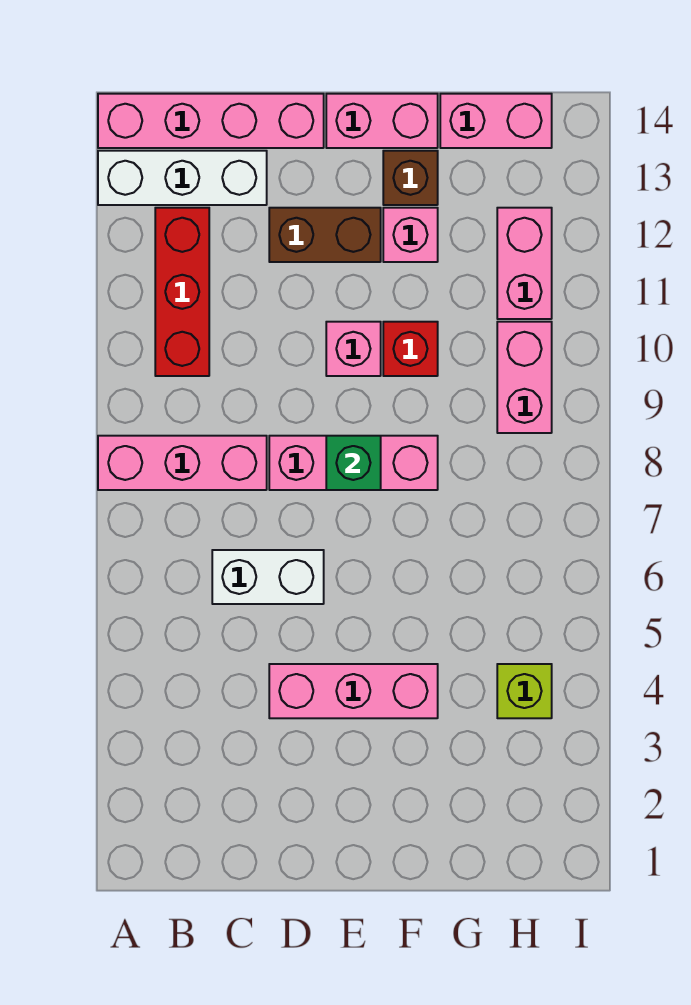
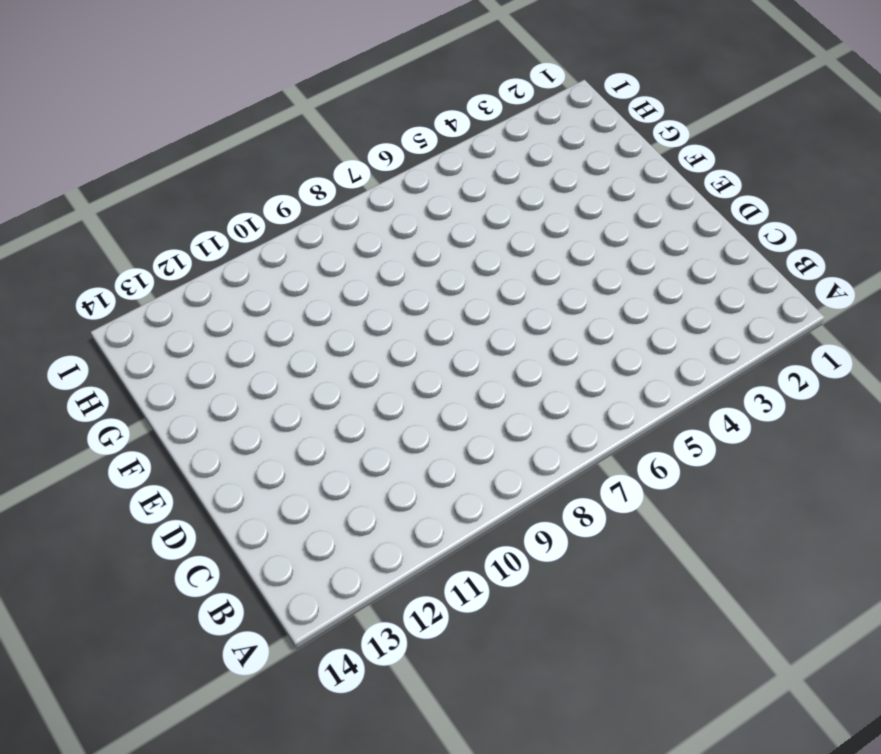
none -> pink brick A8:C8 level 1
none -> white brick A13:C13 level 1
none -> pink brick A14:D14 level 1

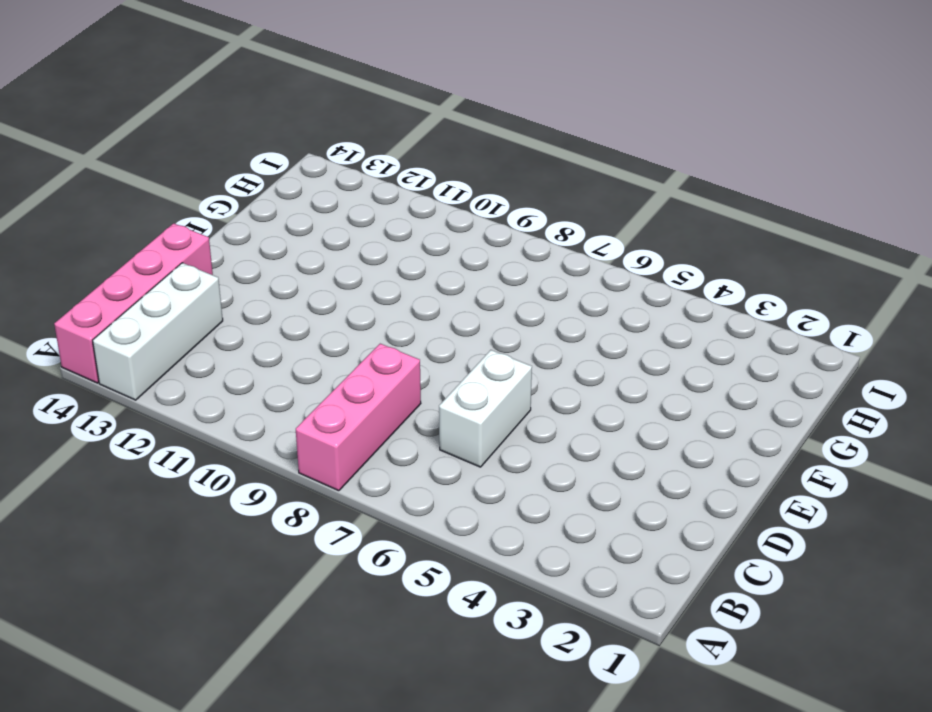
none -> red brick B10:B12 level 1
none -> pink brick D4:F4 level 1
none -> pink brick D8:F8 level 1

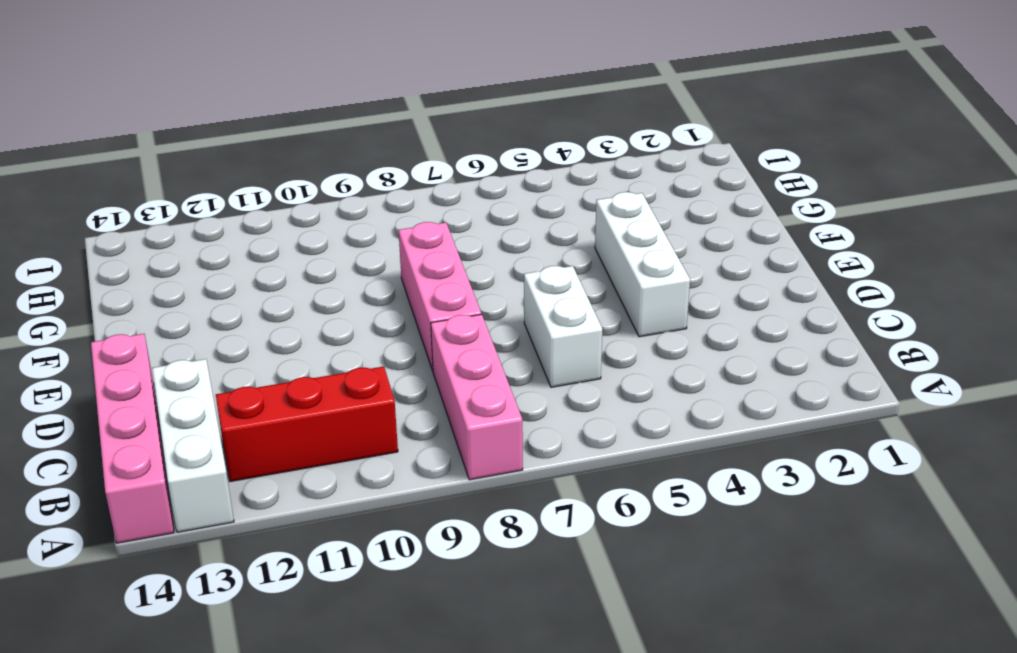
white brick D4:F4 level 1 -> pink brick D4:F4 level 1
none -> brown brick D12:E12 level 1
none -> pink brick E10 level 1
none -> pink brick E14:F14 level 1

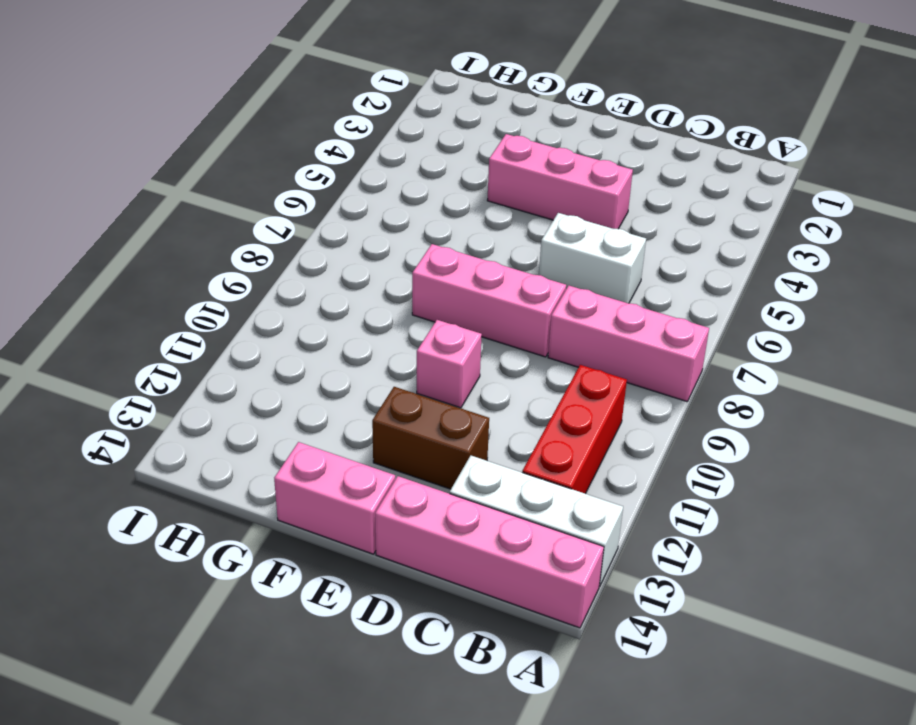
none -> red brick F10 level 1
none -> pink brick F12 level 1
none -> brown brick F13 level 1

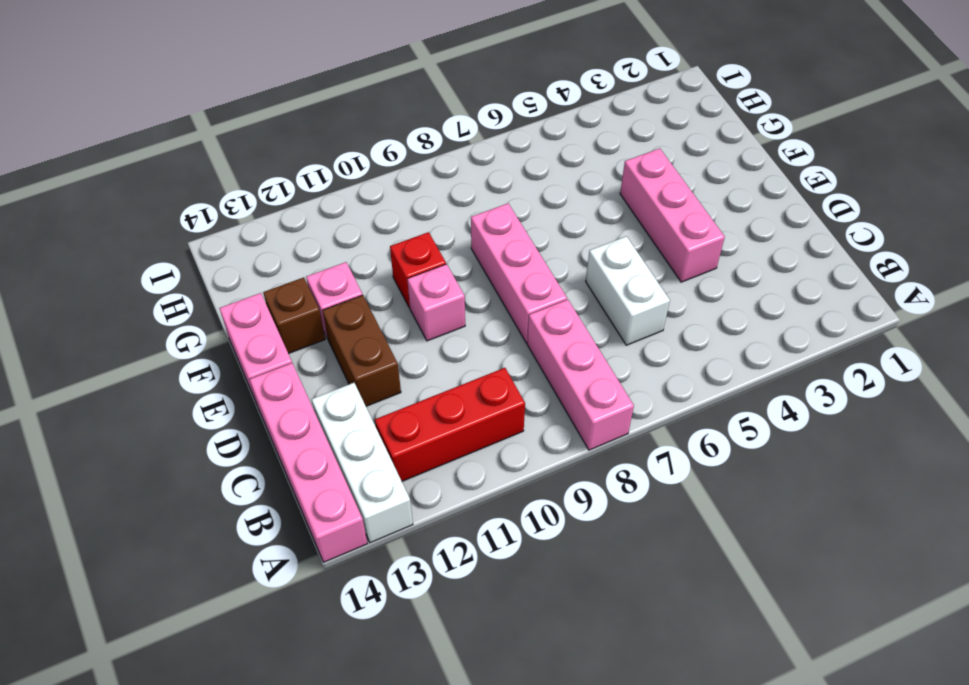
none -> pink brick G14:H14 level 1
none -> lime brick H4 level 1
none -> pink brick H9:H10 level 1

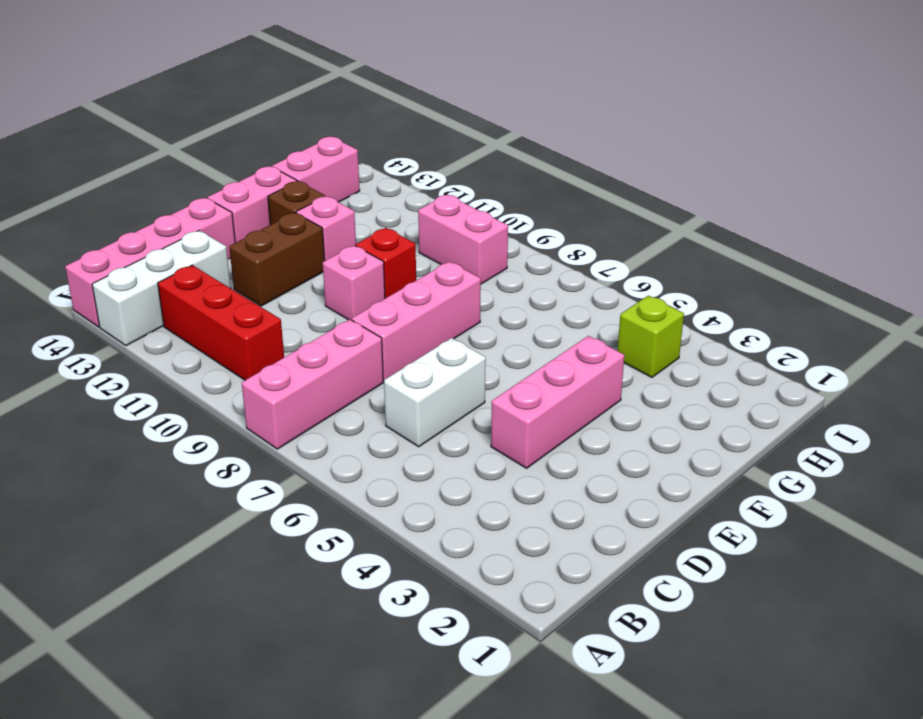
none -> pink brick H11:H12 level 1
none -> green brick E8 level 2

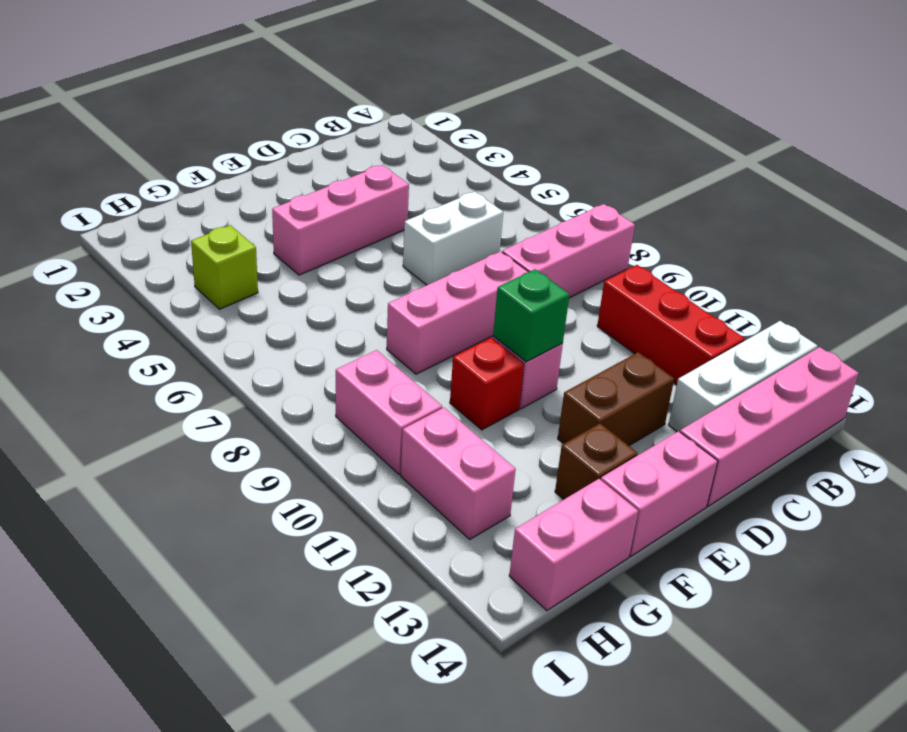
green brick E10 level 2 -> green brick E8 level 2
none -> pink brick F12 level 1

